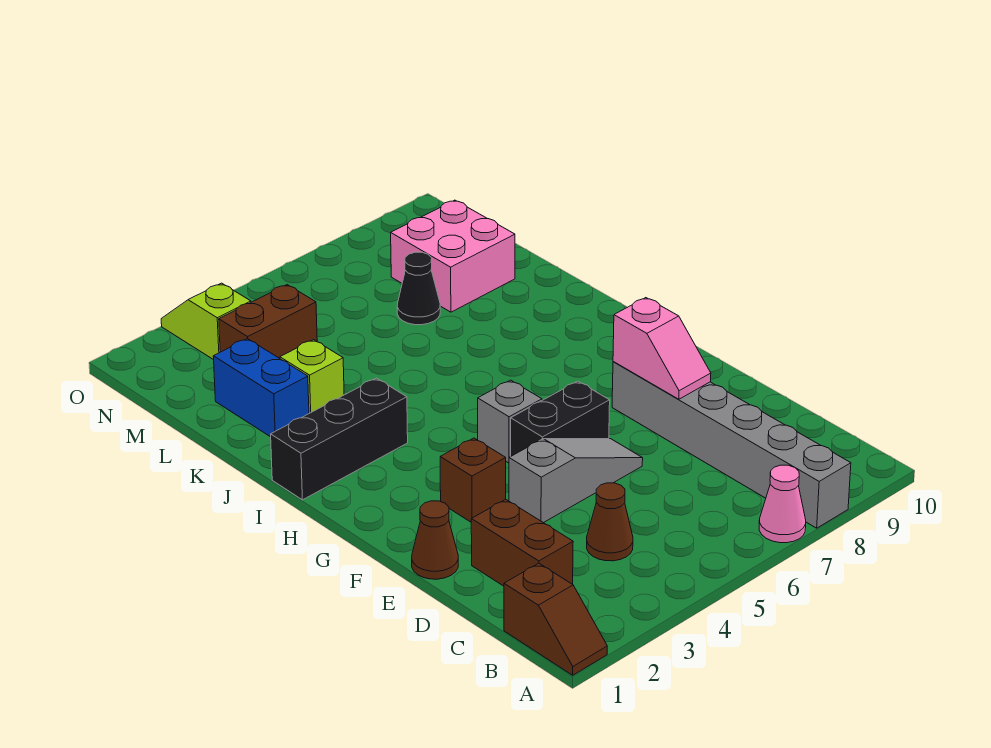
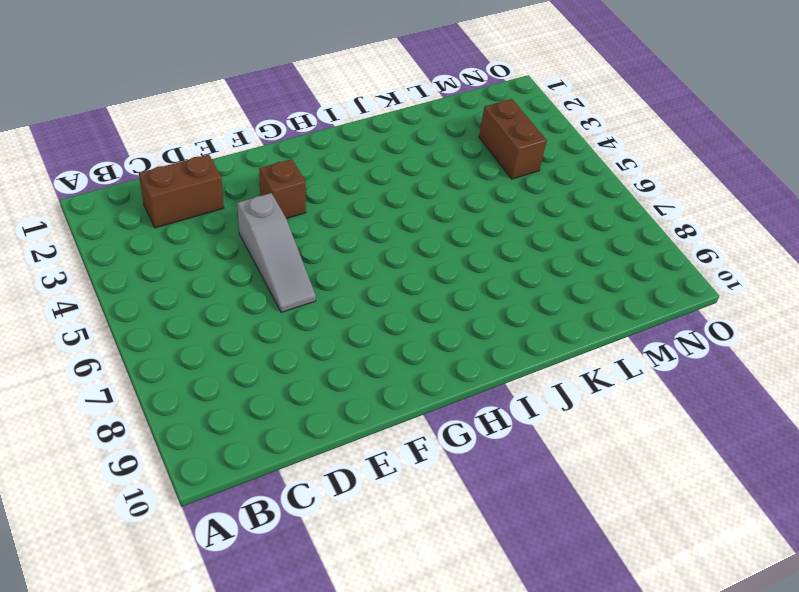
none -> brown slope A1:B1 level 1 top B
none -> pink cone A7 level 1
none -> grey brick A8:F8 level 1

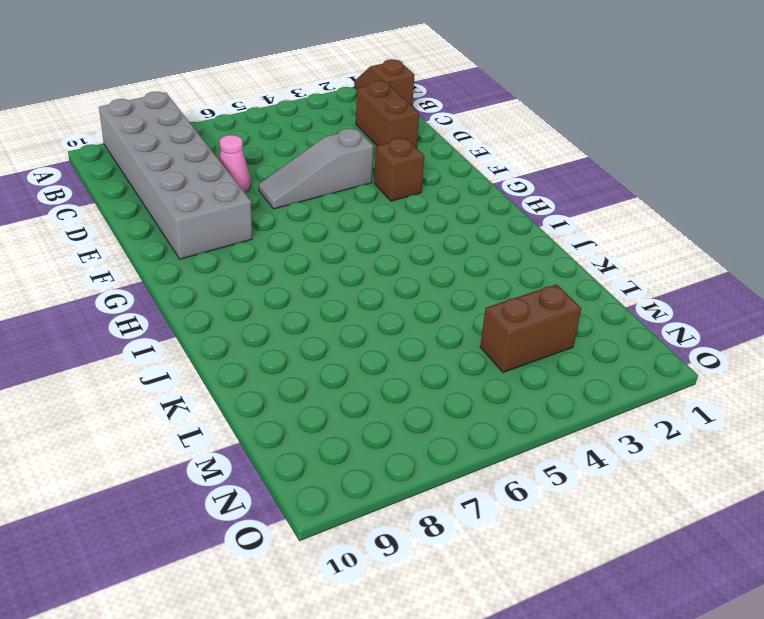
grey brick A8:F9 level 1 -> grey brick A8:F8 level 1
pink cone D7 level 1 -> pink cone A7 level 1
none -> brown cone C4 level 1
none -> brown cone E1 level 1
none -> black brick F5:F6 level 1

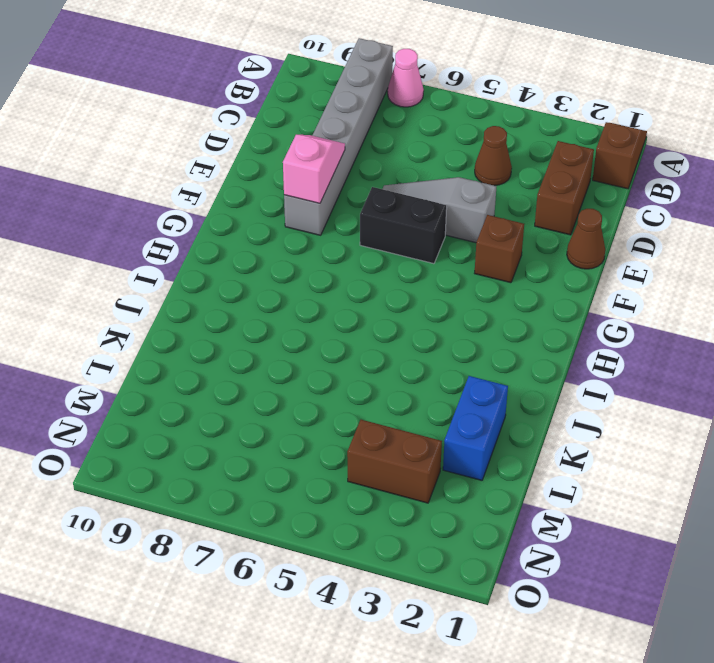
none -> grey brick G5 level 1
none -> black brick I1:I3 level 1
none -> lime brick K3 level 1

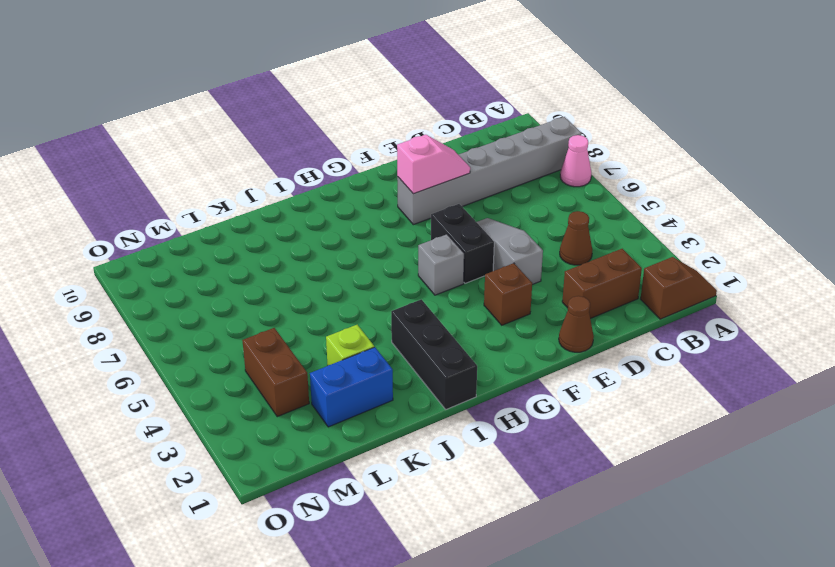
none -> black cone L7 level 1
none -> pink brick L8:M9 level 1
none -> lime slope N3:O3 level 1 top N

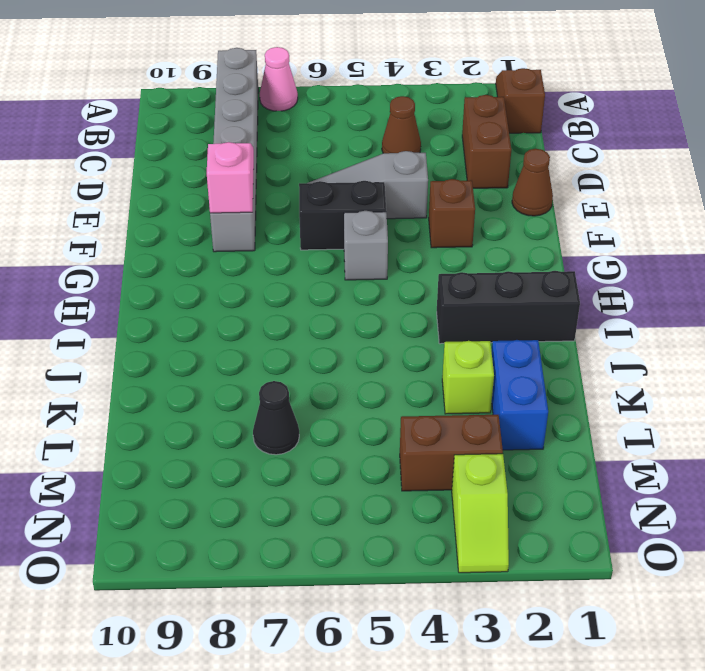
none -> pink brick L8:M9 level 1

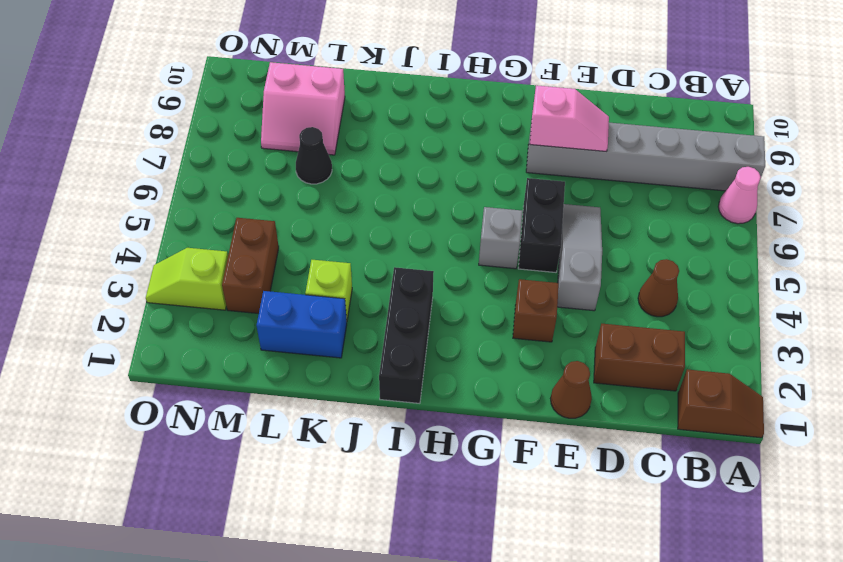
pink slope L8:M9 level 1 top 9 -> pink brick L8:M9 level 1

